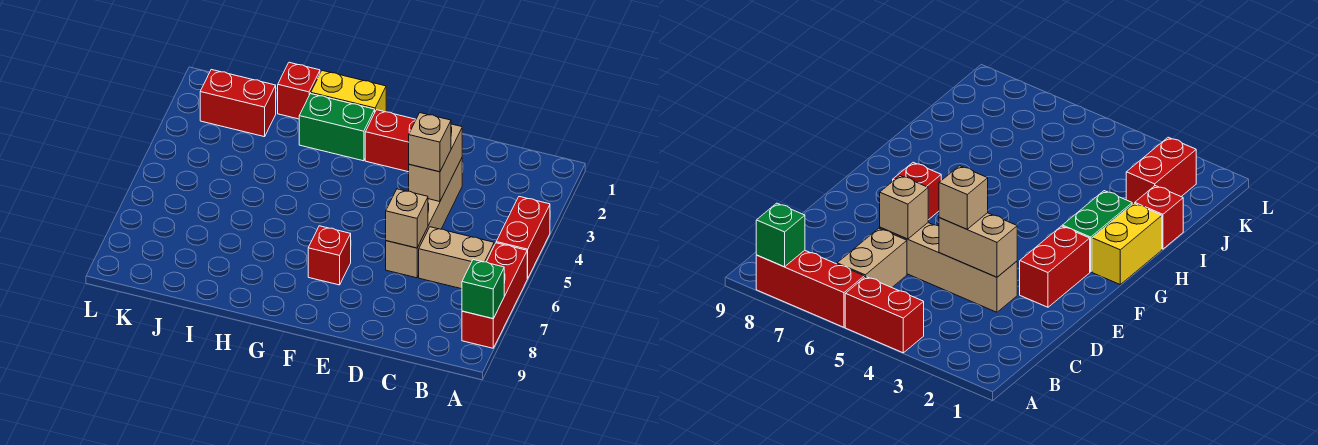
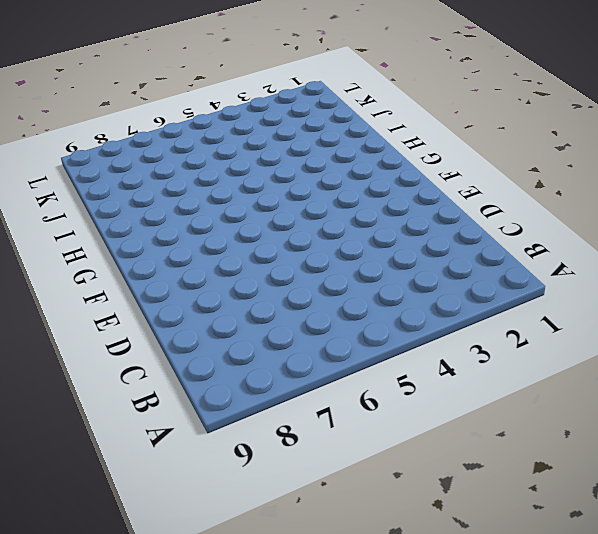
none -> red brick A4:A5 level 1
none -> red brick A6:A8 level 1
none -> tan brick B6:C6 level 1

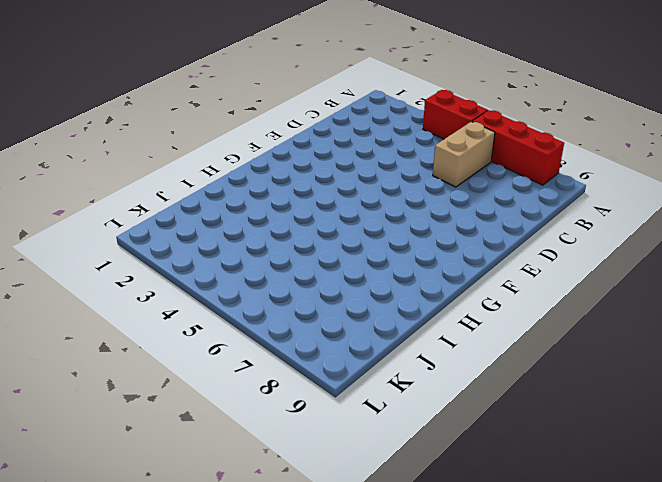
none -> tan brick D3:D6 level 1
none -> red brick E2:F2 level 1
none -> red brick F7 level 1

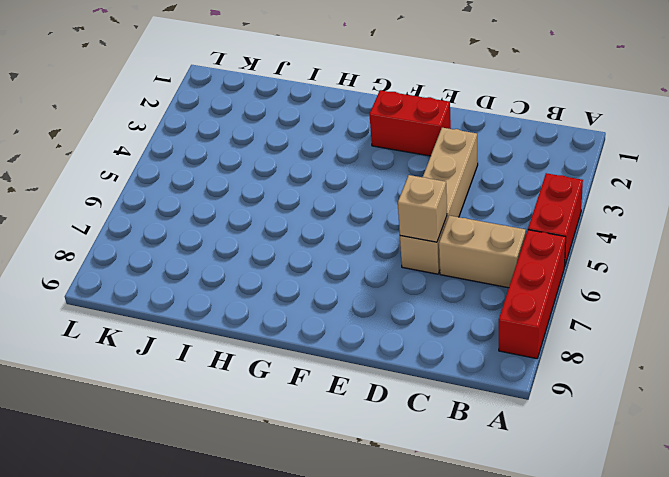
none -> red brick F7 level 1
none -> yellow brick G1:H1 level 1
none -> green brick G2:H2 level 1

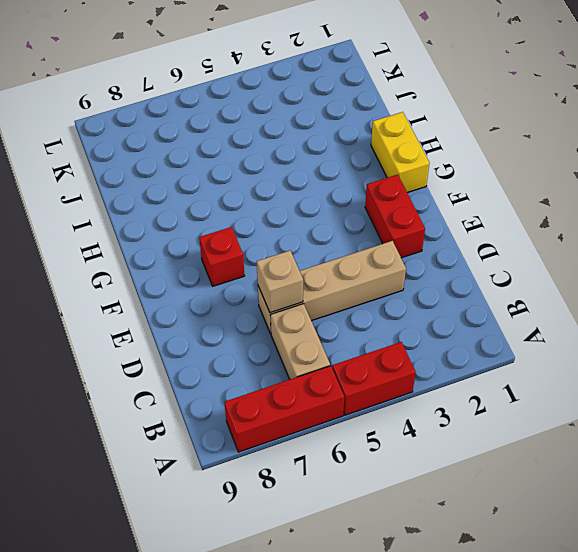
none -> green brick G2:H2 level 1
none -> red brick I1 level 1
none -> red brick J2:K2 level 1

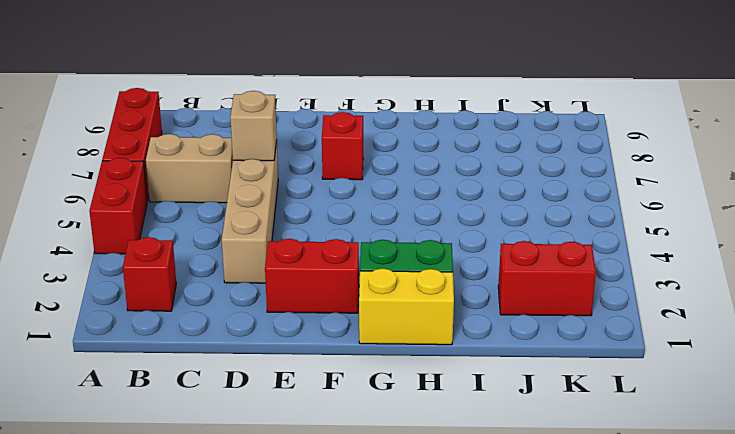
red brick B2 level 1 -> red brick I1 level 1
none -> green brick A8 level 2
none -> tan brick D3:D4 level 2
none -> tan brick D4 level 3

